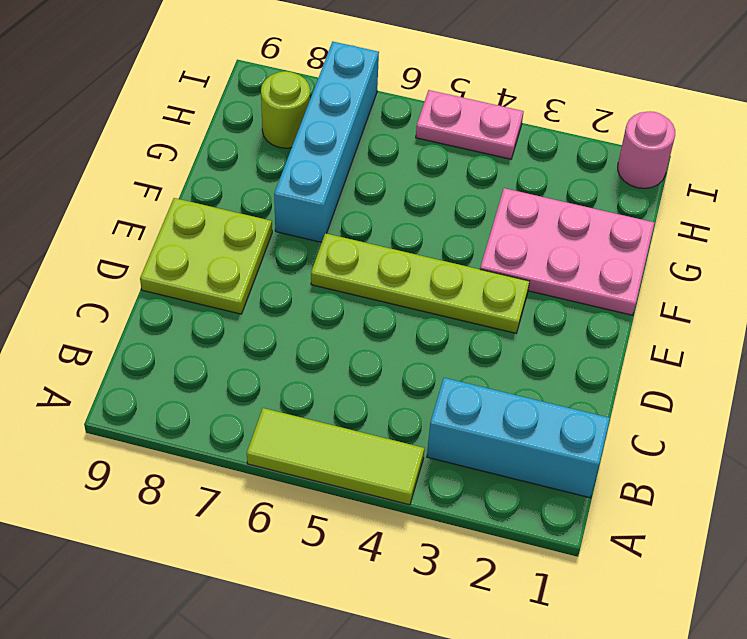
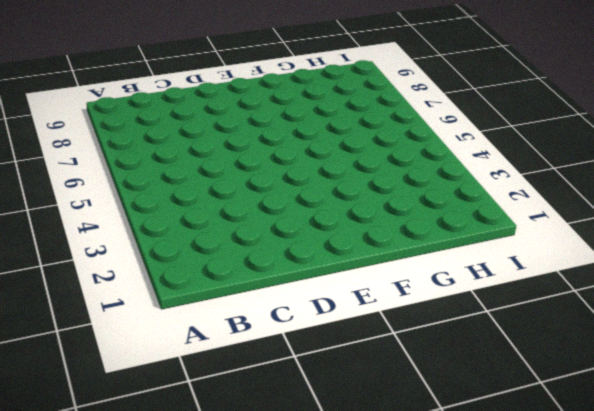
none -> lime tile A4:A6 level 1
none -> cyan brick B1:B3 level 1

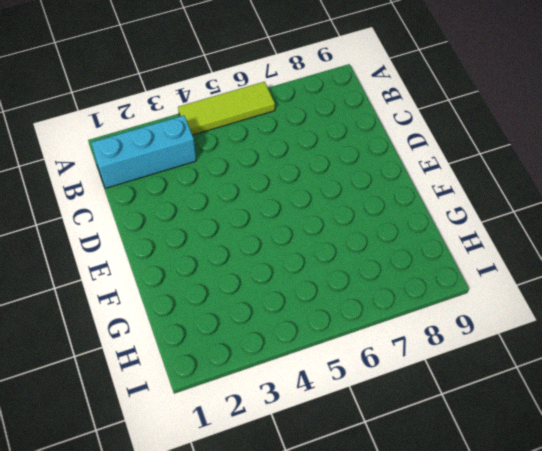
none -> lime plate D8:E9 level 1
none -> lime plate E3:E6 level 1

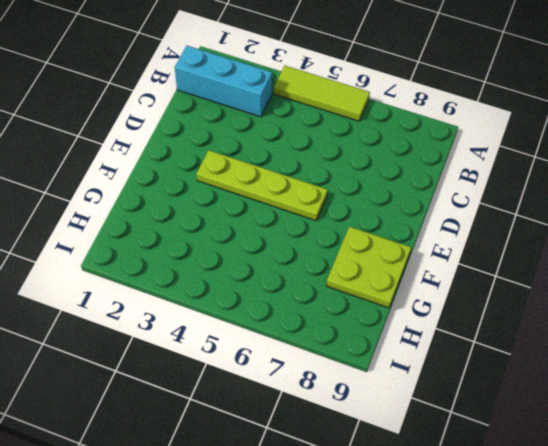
lime plate F8:G9 level 1 -> lime plate D8:E9 level 1
none -> pink plate F1:G3 level 1
none -> cyan brick F7:I7 level 1

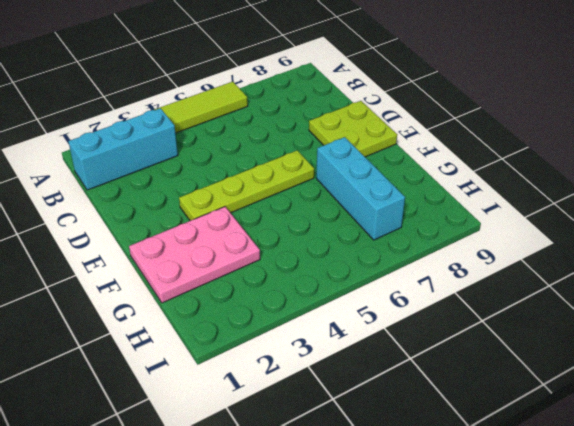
cyan brick F7:H7 level 1 -> cyan brick F7:I7 level 1
none -> lime round brick H8 level 1
none -> pink round brick I1 level 1

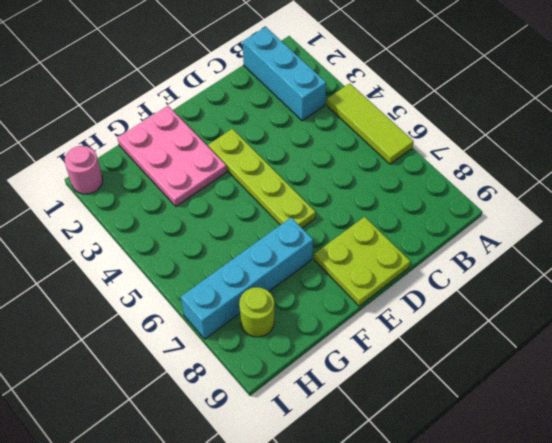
none -> pink plate I4:I5 level 1

